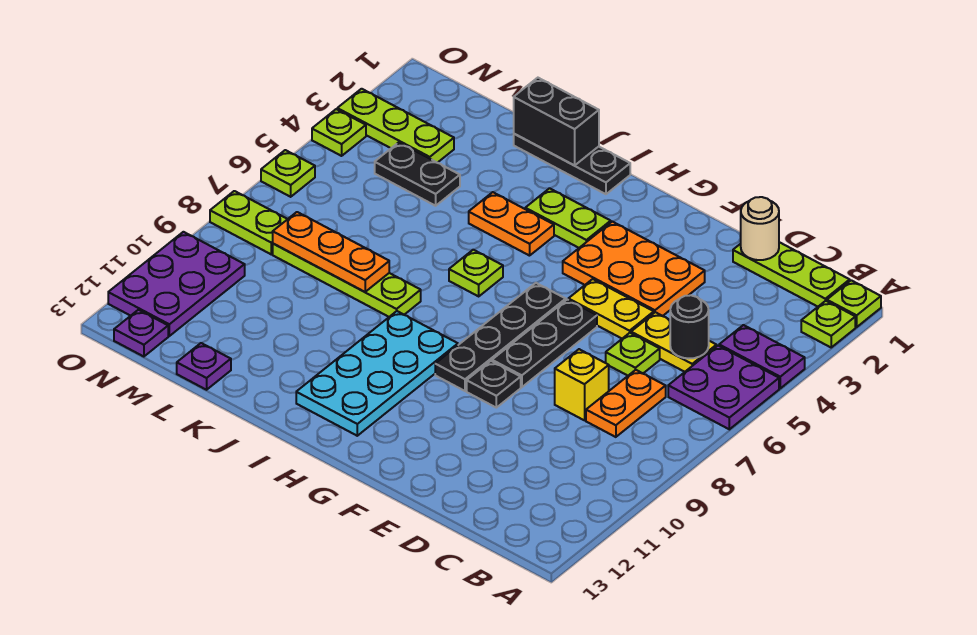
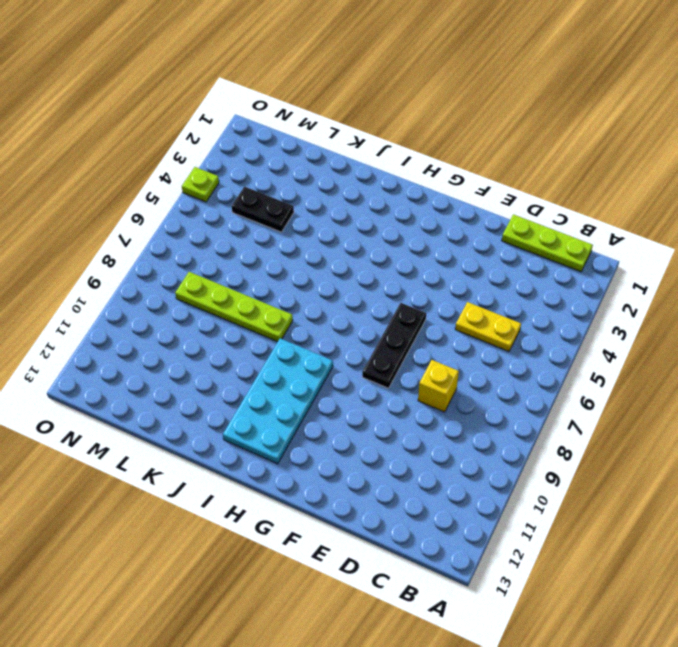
none -> lime plate A1 level 1
none -> lime plate A2 level 1
none -> purple plate A4:B4 level 1
none -> purple plate A5:B6 level 1

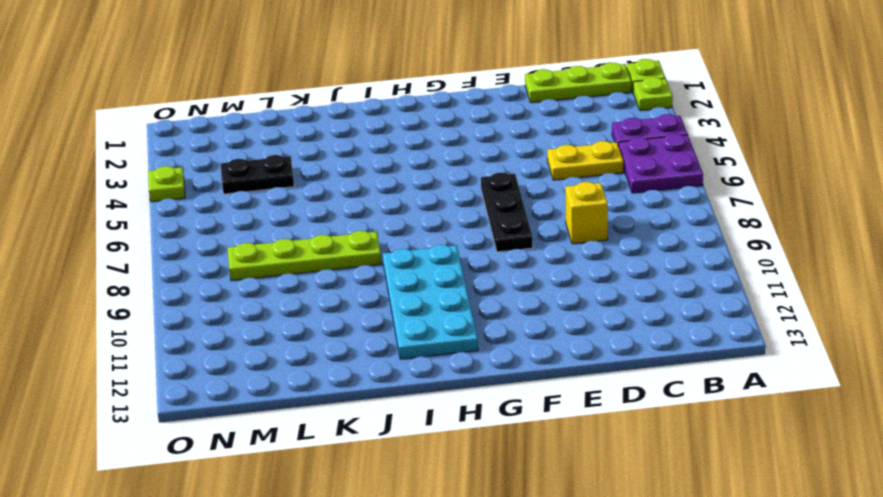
none -> orange plate C7:C8 level 1
none -> lime plate D6 level 1
none -> orange plate E3:G4 level 1
none -> yellow plate E5:F5 level 1

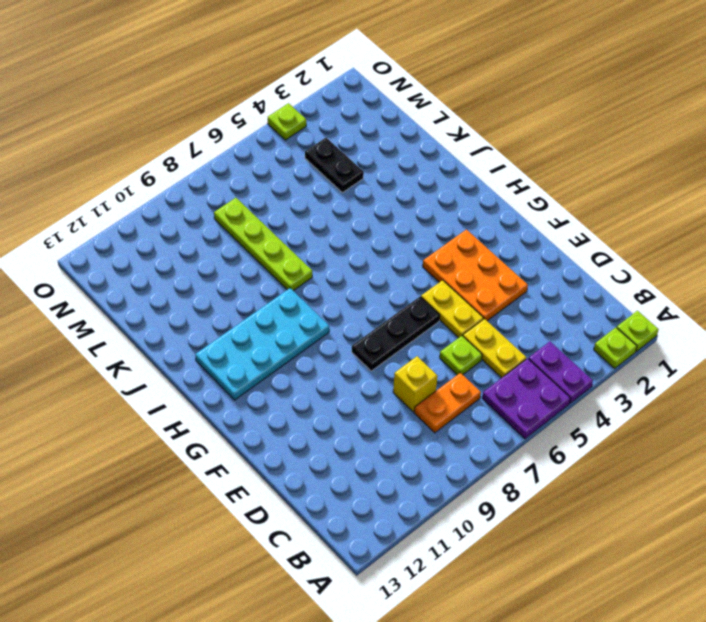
none -> lime plate B1:D1 level 1
none -> black plate F9 level 1
none -> black plate G6:G9 level 1
none -> lime plate H3:I3 level 1

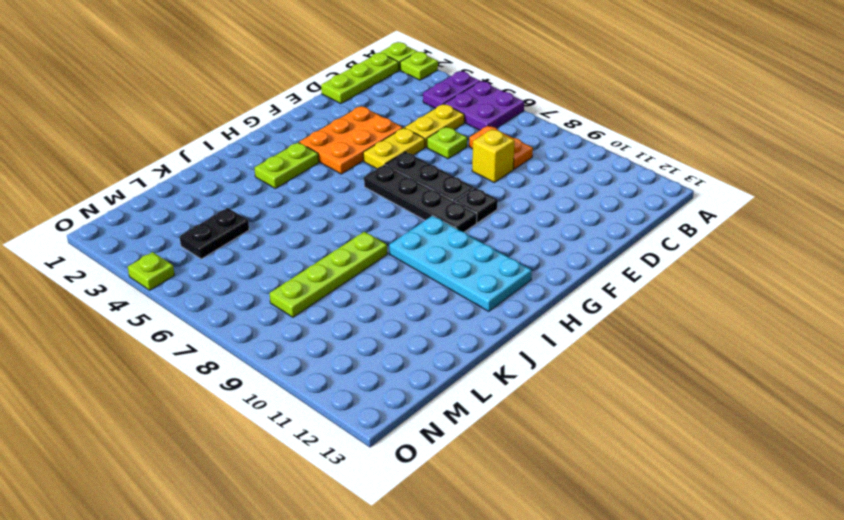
none -> black plate I1:K1 level 1
none -> orange plate I4:J4 level 1
none -> lime plate I6 level 1
none -> purple plate L13 level 1

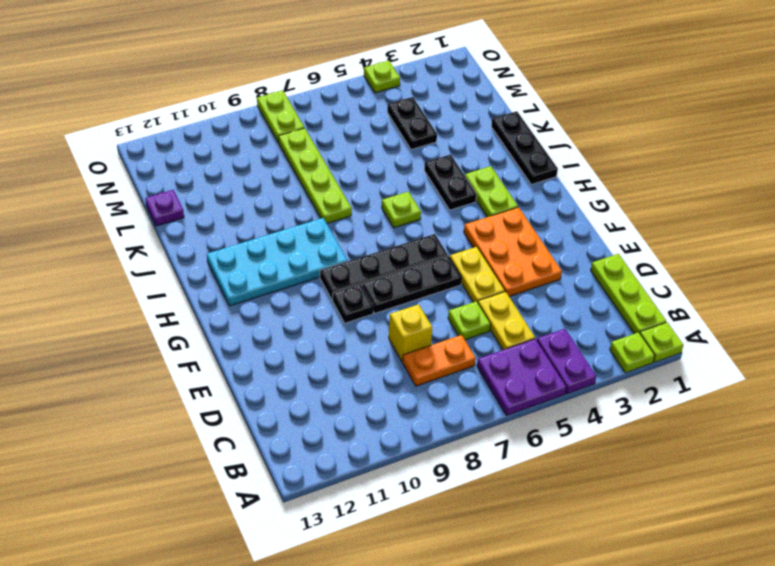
black plate I4:J4 level 1 -> orange plate I4:J4 level 1
none -> lime plate M3:O3 level 1
none -> purple plate N10:O12 level 1
none -> purple plate N13 level 1
none -> lime plate O6 level 1

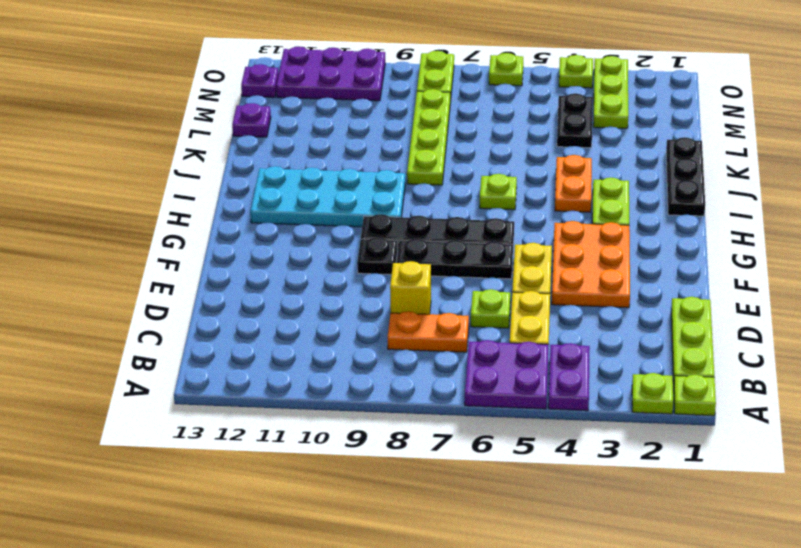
none -> black round brick C5 level 2
none -> tan round brick D1 level 2
none -> black brick J1:K1 level 2
none -> orange plate K8:M8 level 2

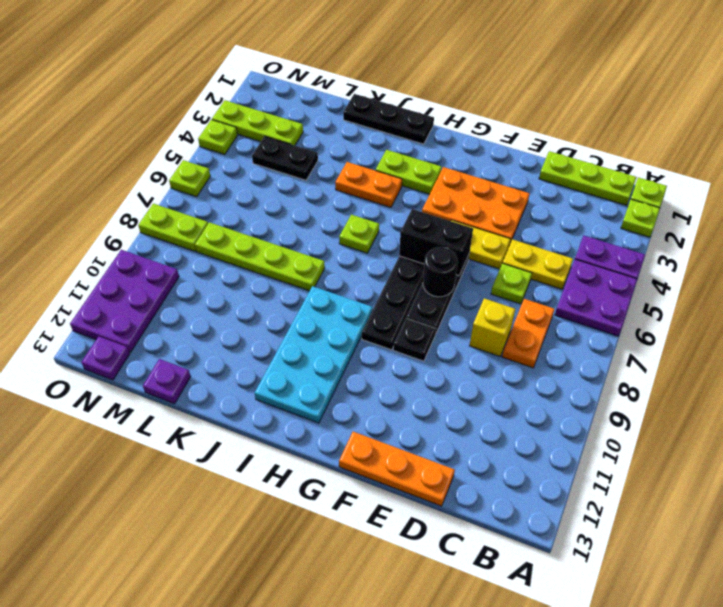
orange plate D13:F13 level 1 -> orange plate K8:M8 level 2
black brick F6:G6 level 2 -> black brick J1:K1 level 2
black round brick F7 level 2 -> black round brick C5 level 2
none -> tan round brick D1 level 2

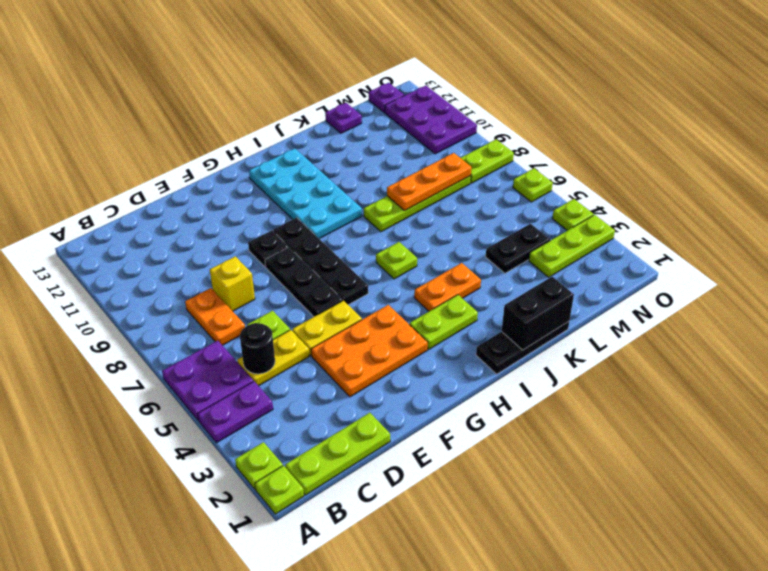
none -> tan round brick D1 level 2

